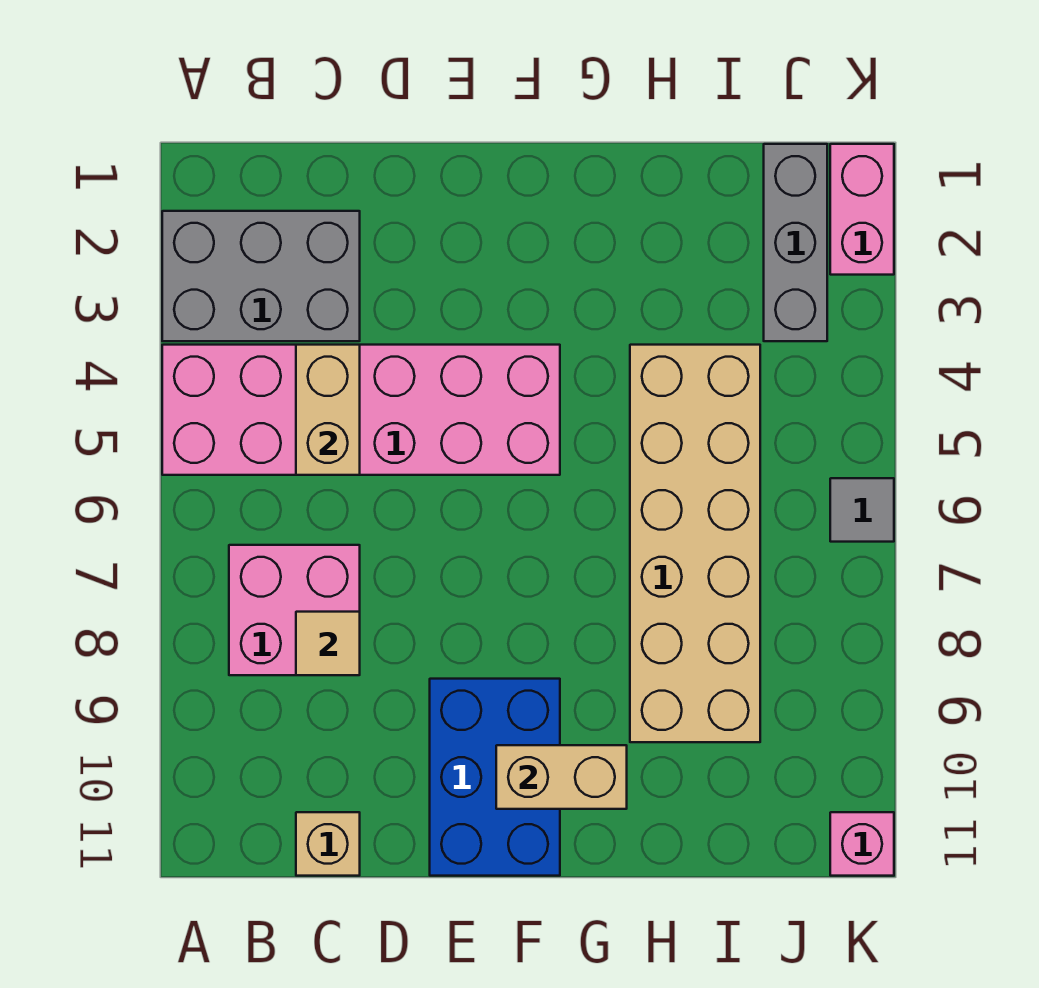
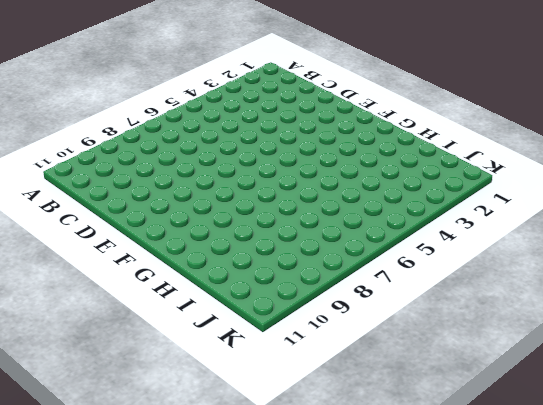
none -> grey brick A2:C3 level 1
none -> pink brick A4:F5 level 1
none -> pink brick B7:C8 level 1

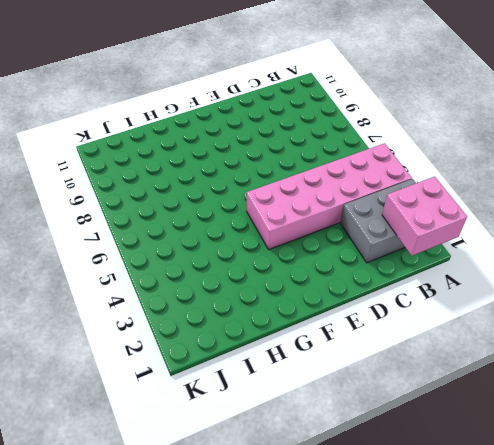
pink brick A1:B2 level 2 -> pink brick B7:C8 level 1
none -> tan brick C11 level 1
none -> blue brick E9:F11 level 1
none -> tan brick H4:I9 level 1

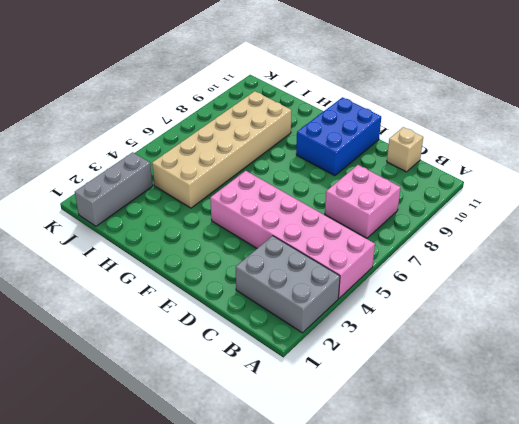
none -> pink brick K1:K2 level 1
none -> grey tile K6 level 1
none -> pink brick K11 level 1

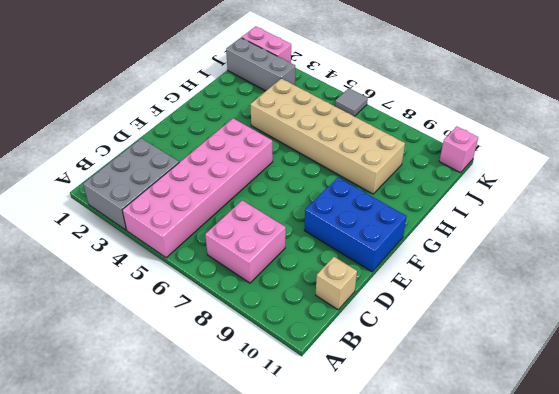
none -> tan brick C4:C5 level 2
none -> tan tile C8 level 2
none -> tan brick F10:G10 level 2

